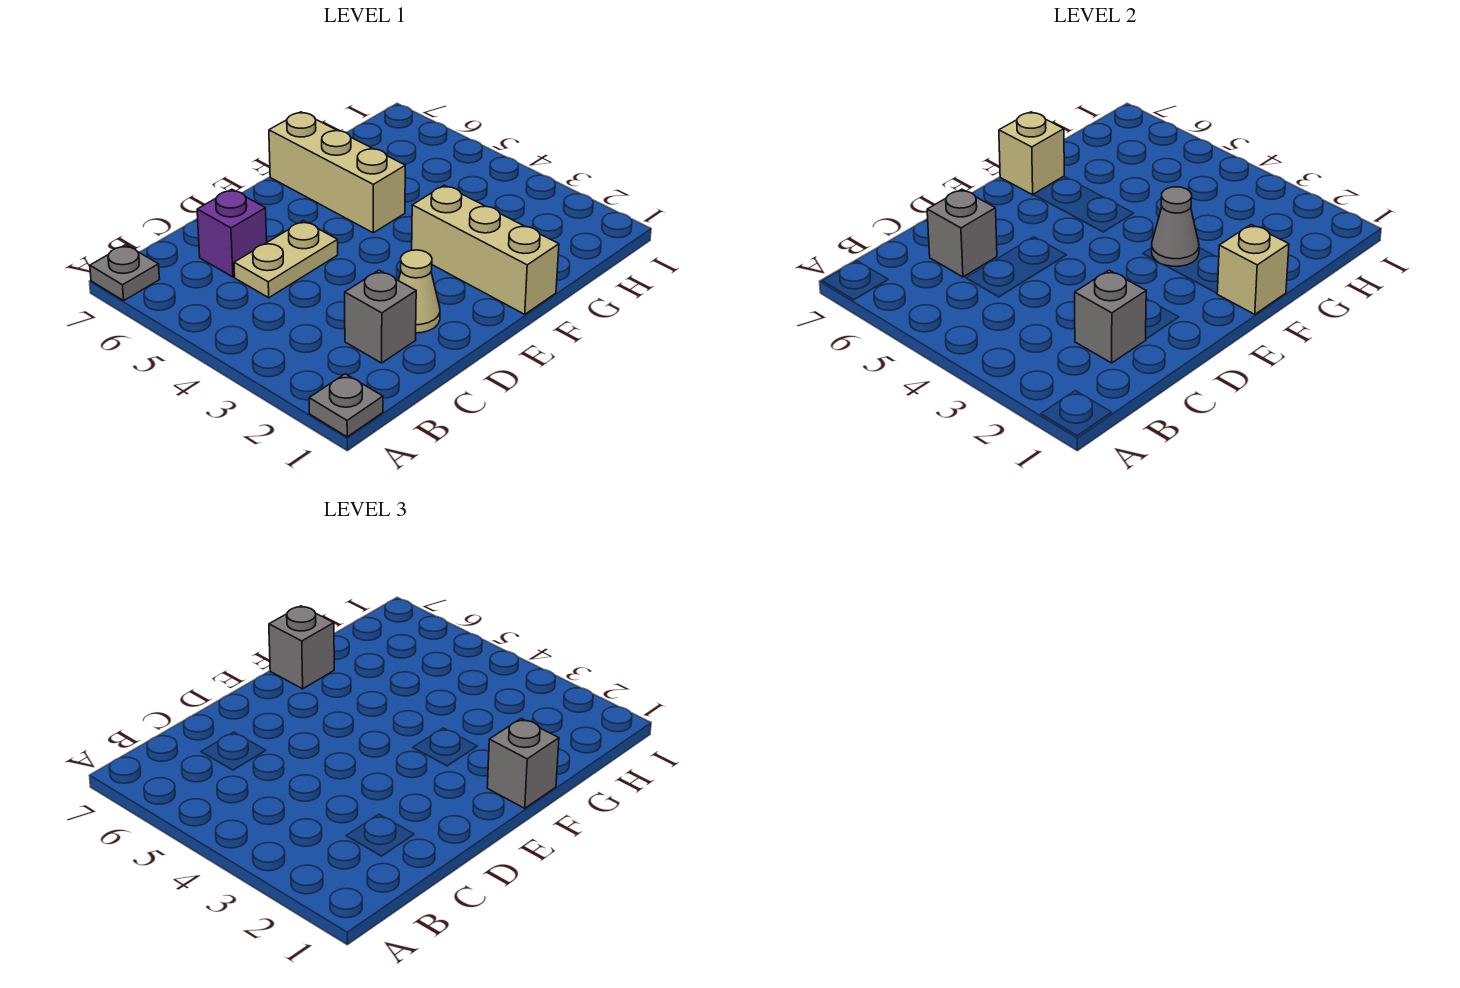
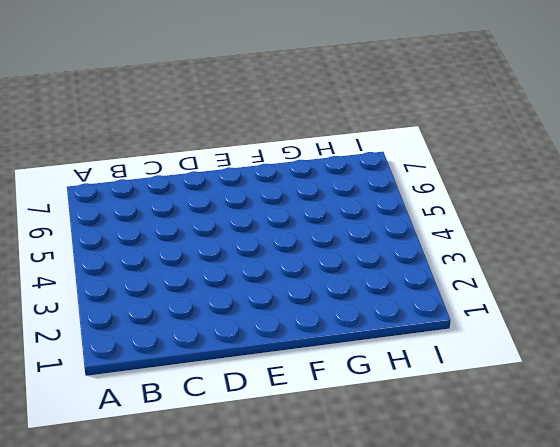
none -> grey plate A1 level 1
none -> grey plate A7 level 1
none -> grey brick C2 level 1

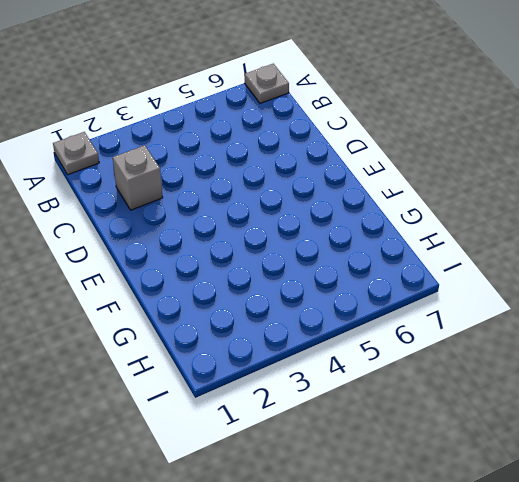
none -> tan plate C5:D5 level 1
none -> purple brick C6 level 1
none -> tan cone D2 level 1

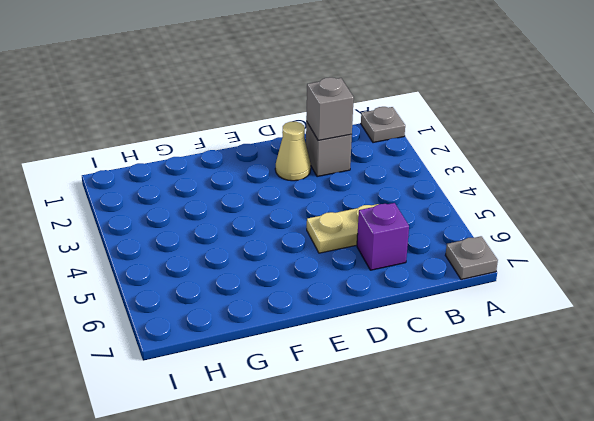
none -> tan brick F1:F3 level 1
none -> tan brick F5:F7 level 1
none -> grey brick C6 level 2

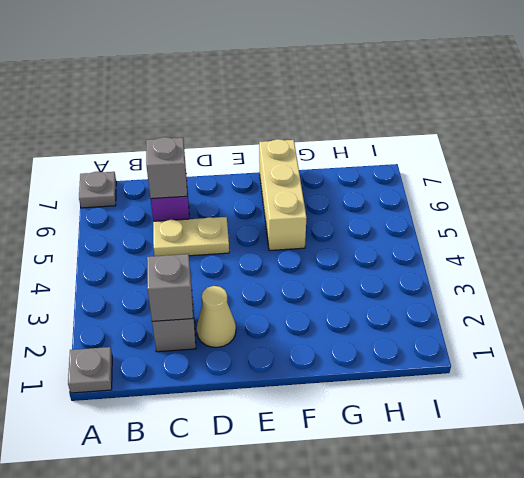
none -> tan brick F1:F3 level 1
none -> tan brick F1 level 2
none -> grey cone F3 level 2

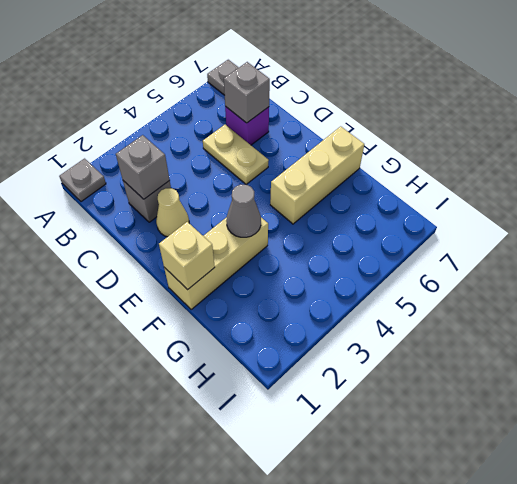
none -> tan brick F7 level 2
none -> grey brick F1 level 3
none -> grey brick F7 level 3

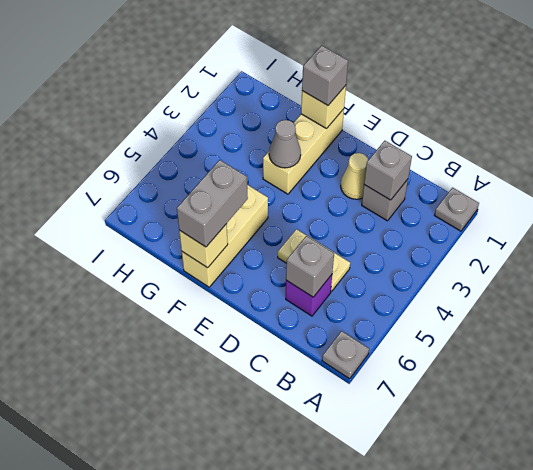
grey brick F6:F7 level 3 -> grey brick F7 level 3

